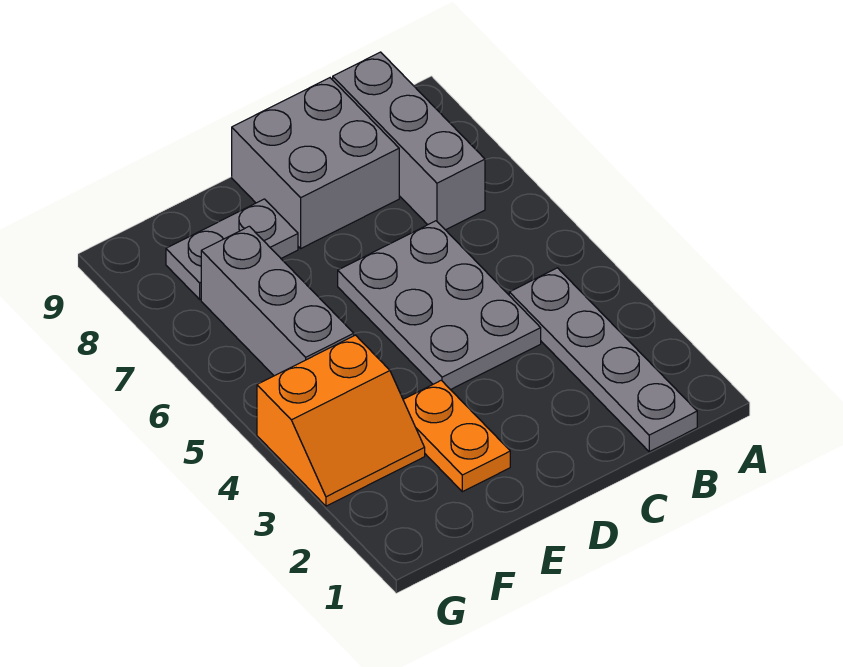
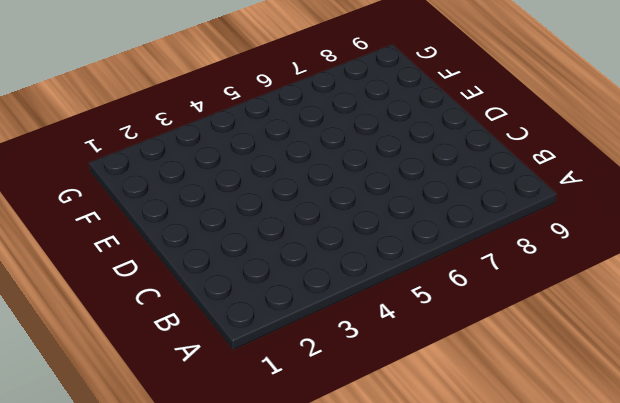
none -> grey plate B1:B4 level 1
none -> grey brick B7:B9 level 1

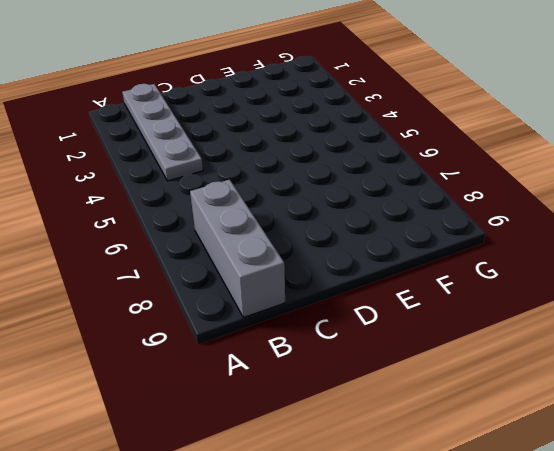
none -> grey plate C4:D6 level 1
none -> grey brick C8:D9 level 1

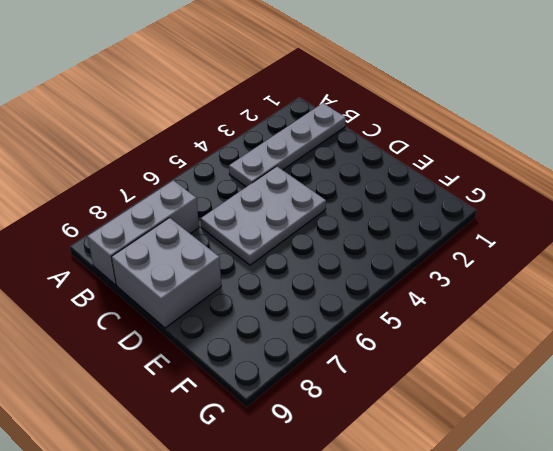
none -> orange plate E2:E3 level 1
none -> grey plate E8:F8 level 1

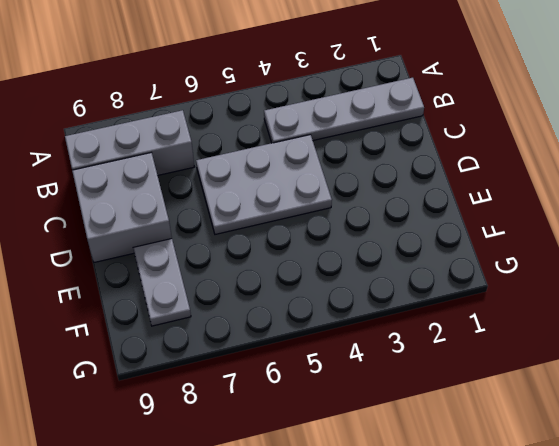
none -> orange plate E2:E3 level 1
none -> orange slope F3:G4 level 1 top 4

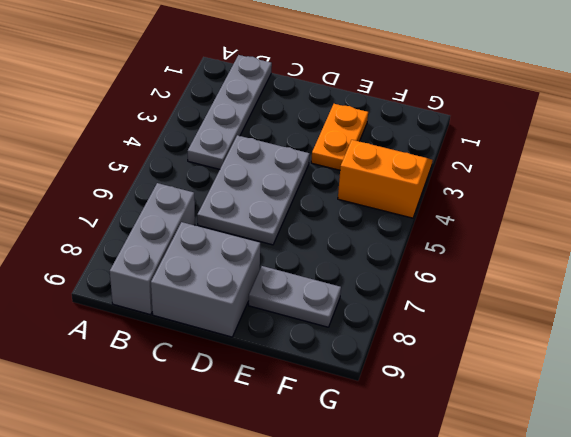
none -> grey brick F5:F7 level 1

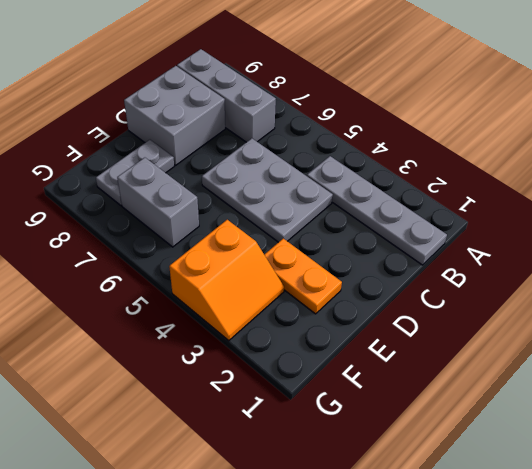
grey brick F6:F7 level 1 -> grey brick F5:F7 level 1

